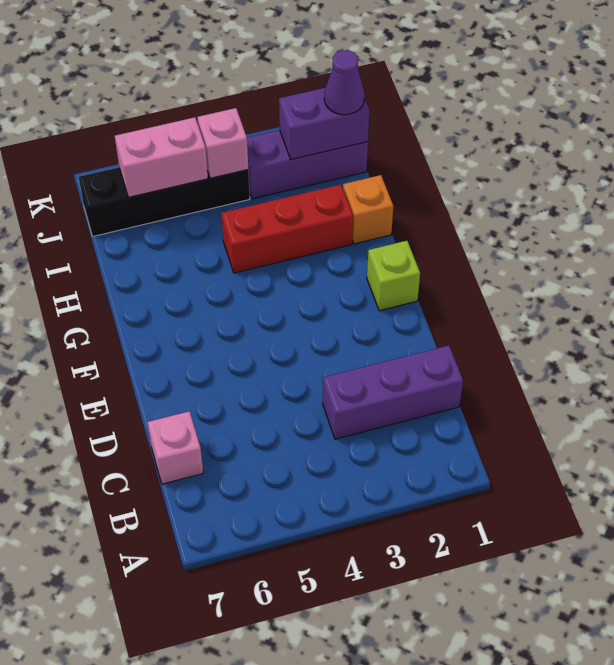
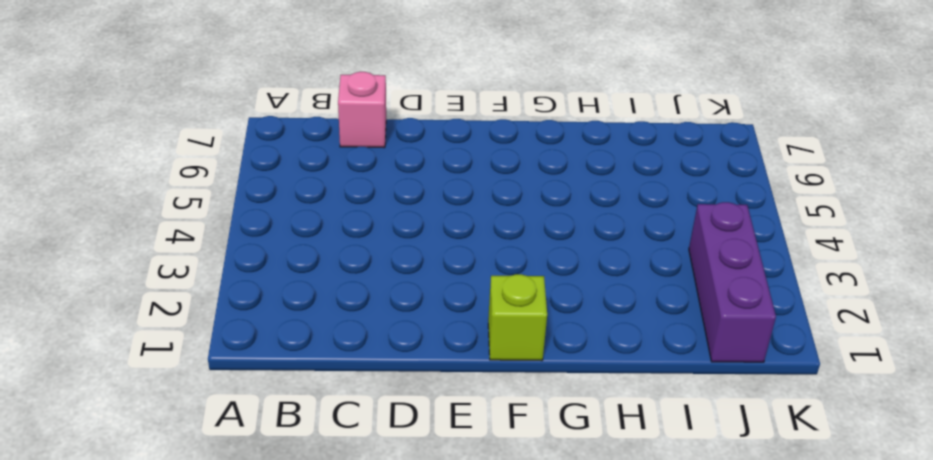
none -> purple brick C1:C3 level 1
none -> orange brick H1 level 1

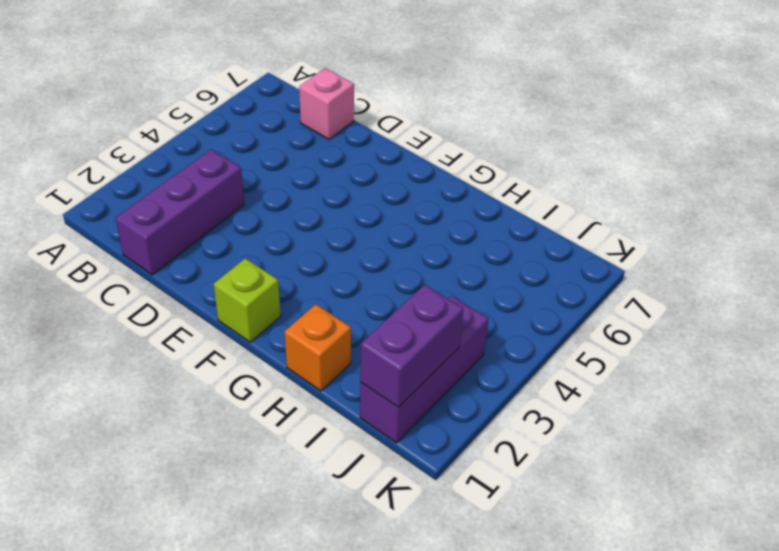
none -> red brick H2:H4 level 1
none -> black brick J4:J7 level 1

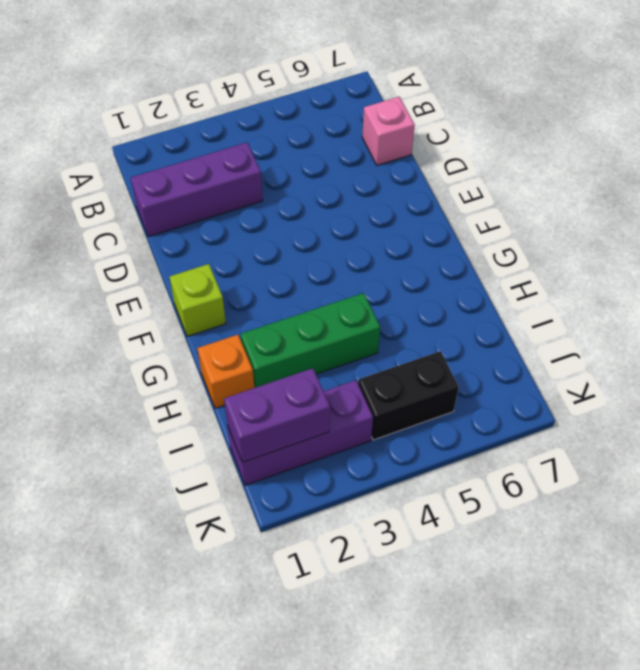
green brick H2:H4 level 1 -> red brick H2:H4 level 1
black brick J4:J5 level 1 -> black brick J4:J7 level 1
none -> pink brick J4 level 2
none -> pink brick J5:J6 level 2

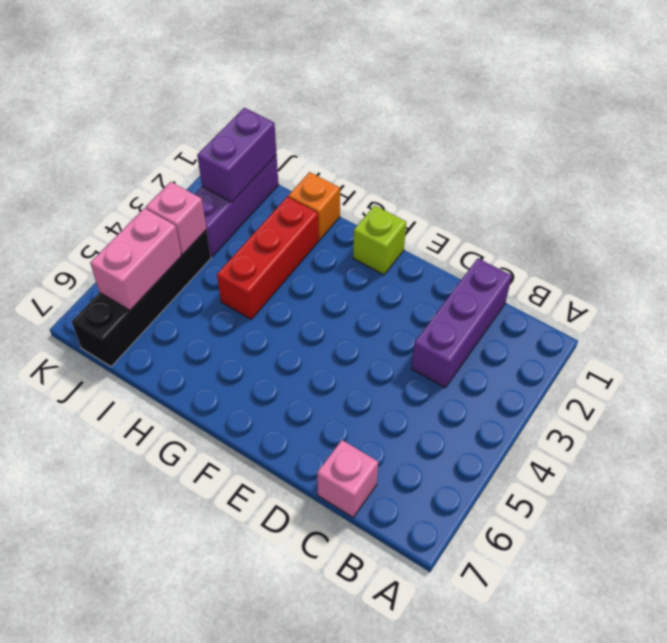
none -> purple cone J1 level 3

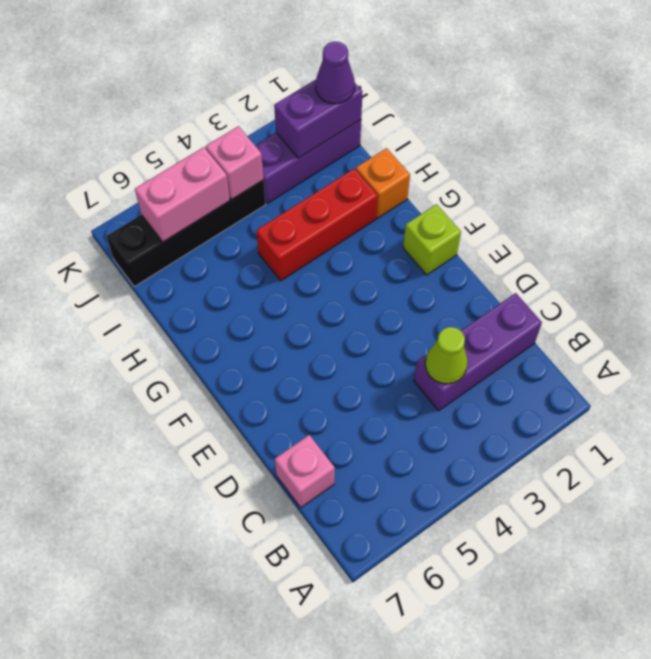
lime cone C3 level 2 -> none

